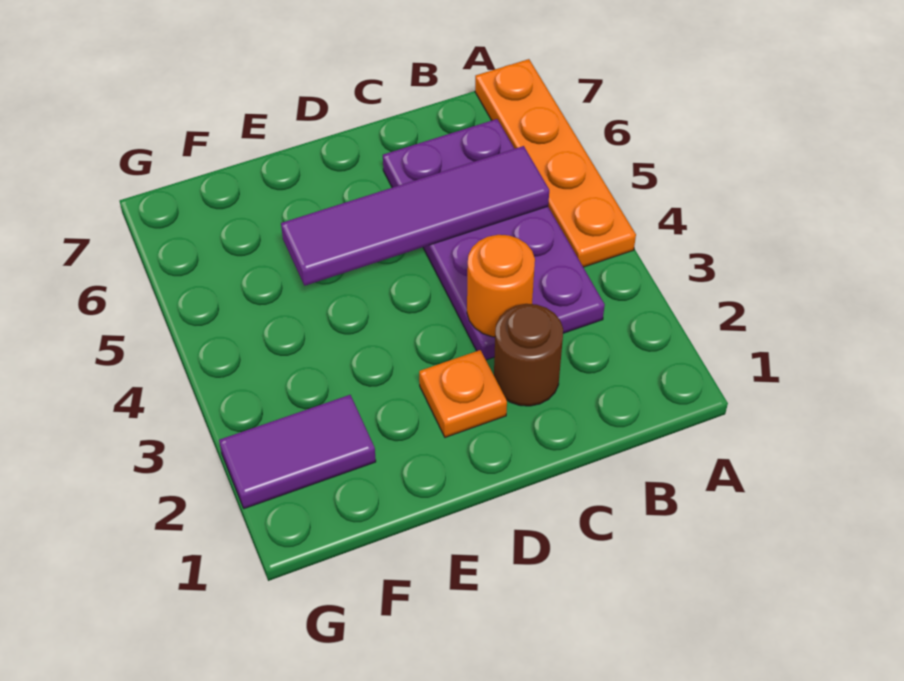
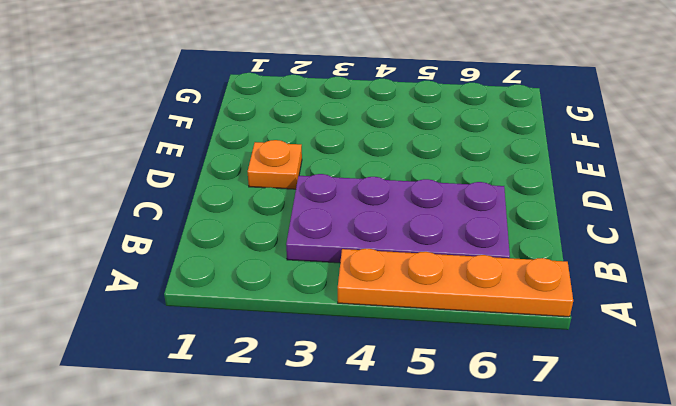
none -> brown round brick C2 level 1
none -> purple tile F2:G2 level 1

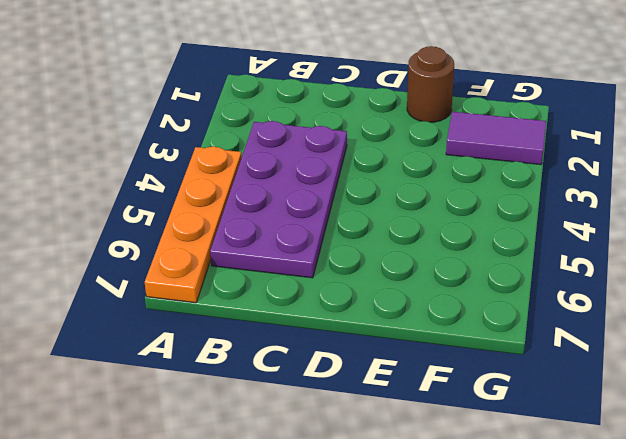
brown round brick E1 level 1 -> brown round brick C2 level 1
none -> orange plate D2 level 1
none -> purple tile B5:E5 level 2

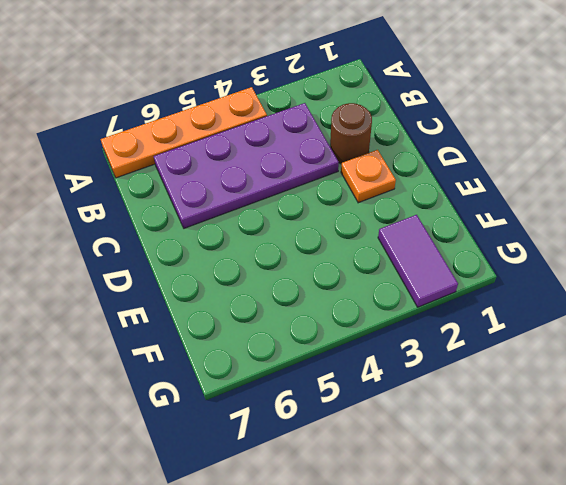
none -> purple tile B5:E5 level 2
none -> orange round brick C3 level 2

